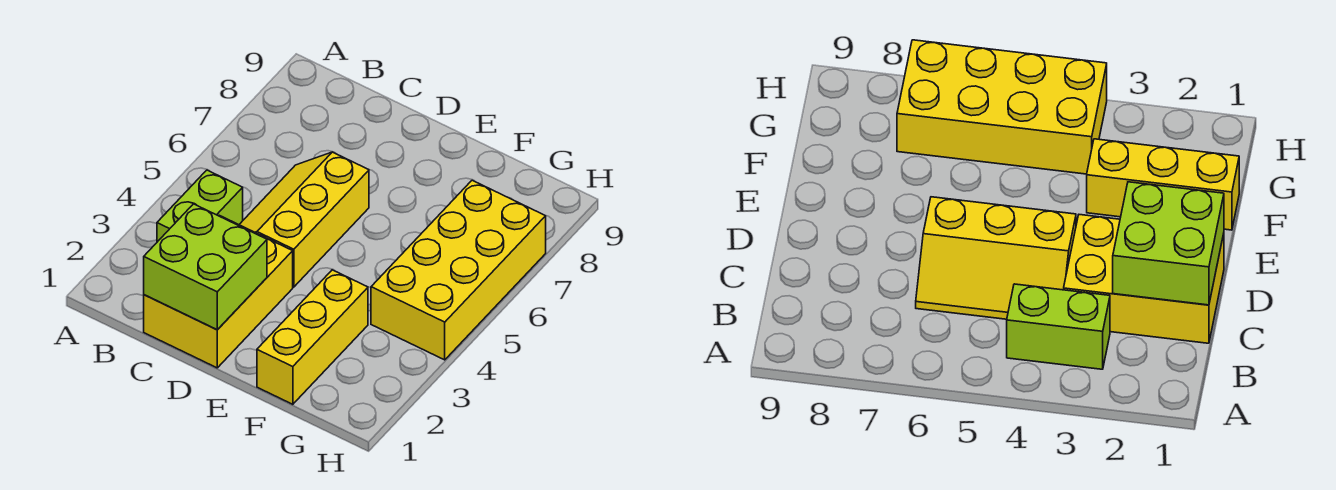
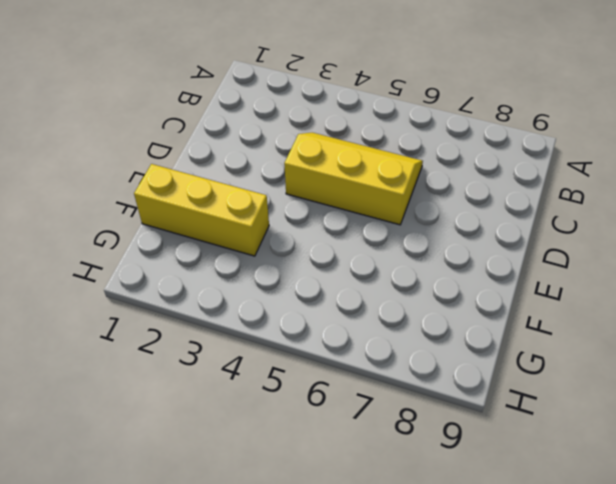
none -> lime brick B3:B4 level 1
none -> yellow brick C1:D3 level 1

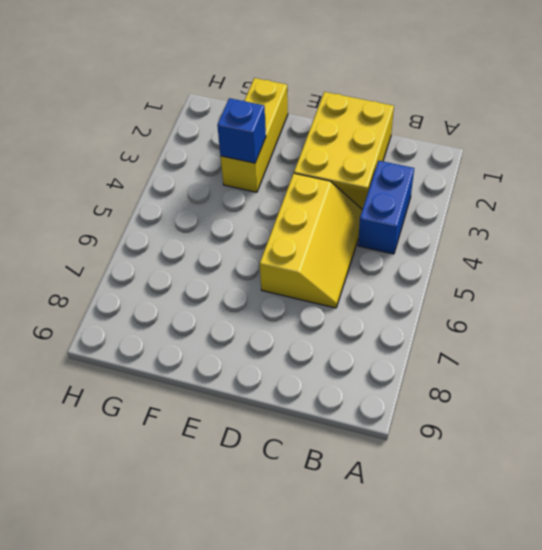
blue brick B3:B4 level 1 -> lime brick B3:B4 level 1
blue brick F3 level 2 -> none
none -> yellow brick G4:H7 level 1
none -> lime brick C1:D2 level 2

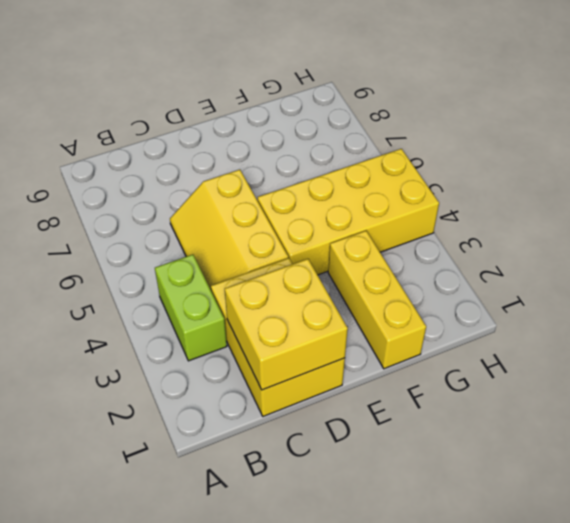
yellow brick C1:D2 level 2 -> lime brick C1:D2 level 2
yellow brick E4:H5 level 1 -> yellow brick G4:H7 level 1

